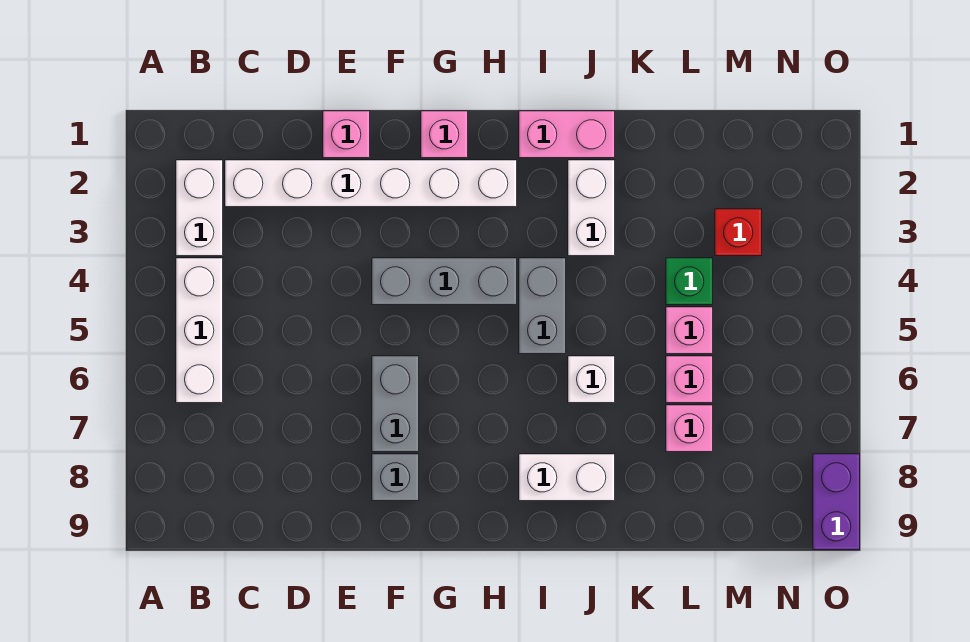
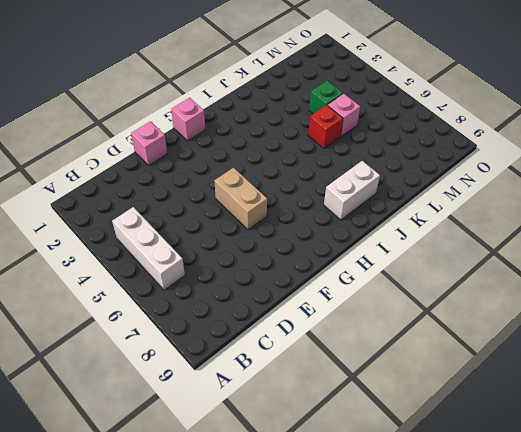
tan brick F5:F6 level 1 -> grey brick F6:F7 level 1
red brick K5 level 1 -> red brick M3 level 1
none -> white brick B2:B3 level 1
none -> white brick C2:H2 level 1
none -> grey brick F4:H4 level 1

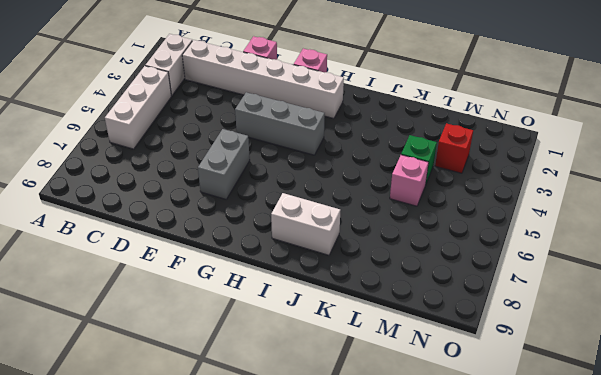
none -> grey brick F8 level 1
none -> pink brick I1:J1 level 1
none -> grey brick I4:I5 level 1

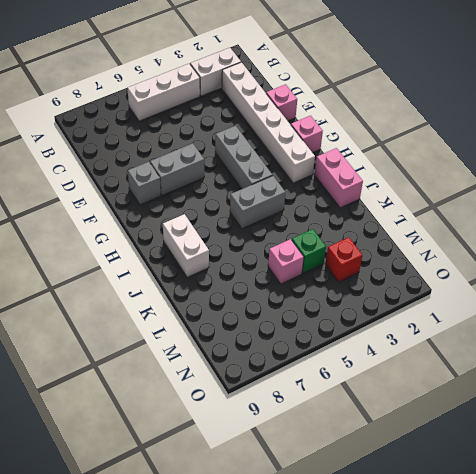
none -> white brick J2:J3 level 1
none -> white brick J6 level 1
none -> pink brick L6 level 1

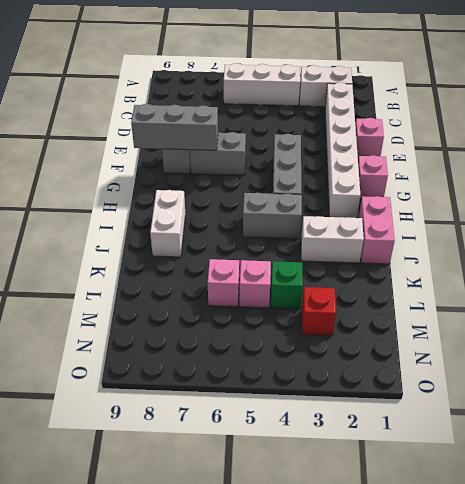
grey brick F7:F9 level 2 -> none
none -> white brick J6 level 1
none -> pink brick L7 level 1
none -> purple brick O8:O9 level 1

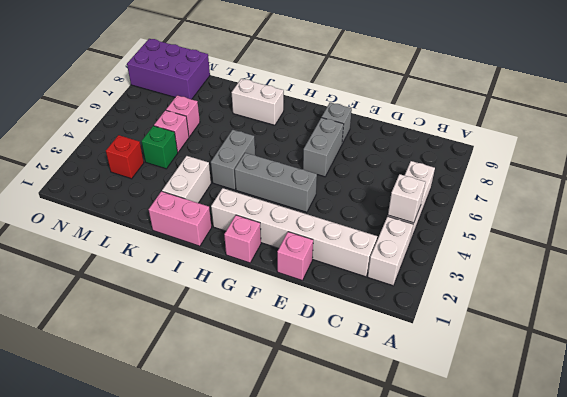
white brick B4 level 2 -> white brick J6 level 1
purple brick M8:O9 level 1 -> purple brick O8:O9 level 1
none -> pink brick L7 level 1

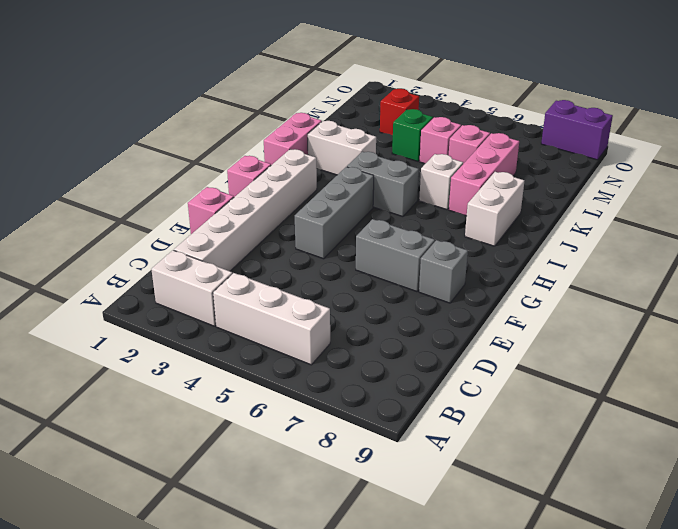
pink brick J7:L7 level 1 -> pink brick L7 level 1

